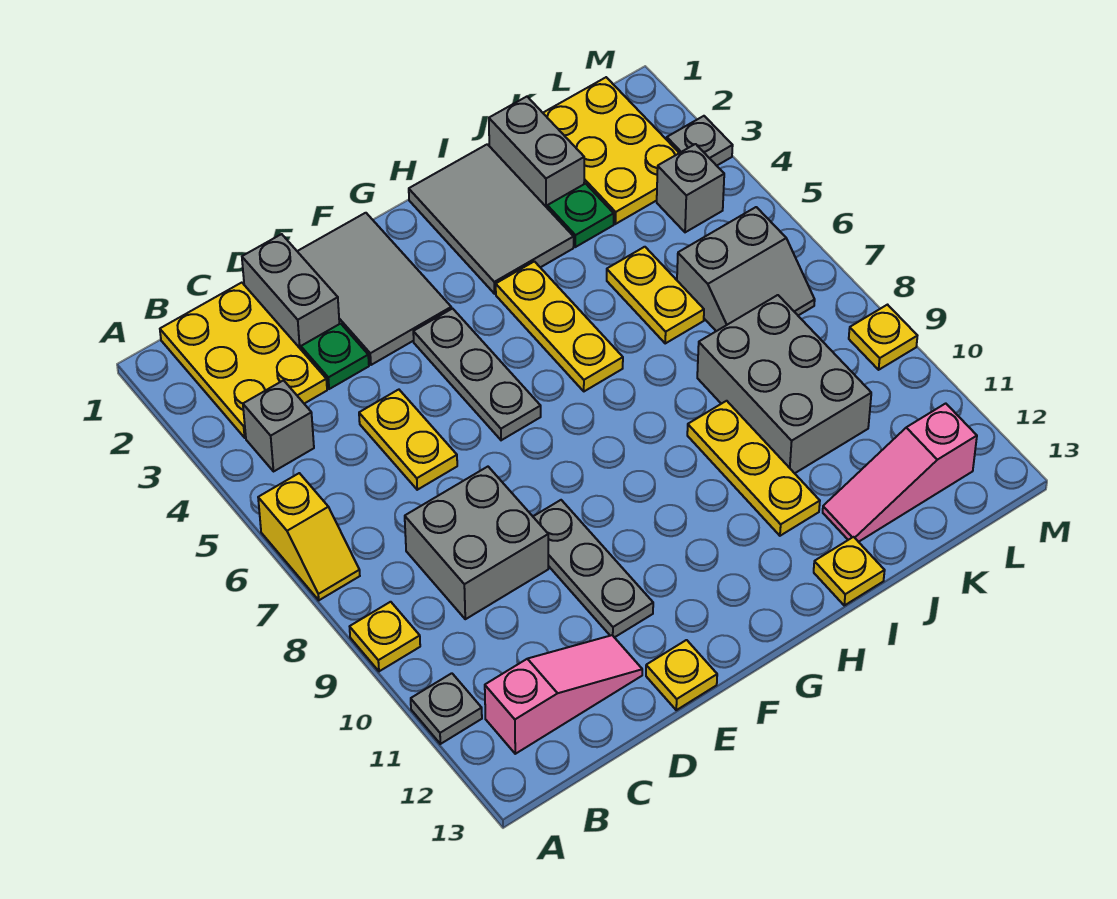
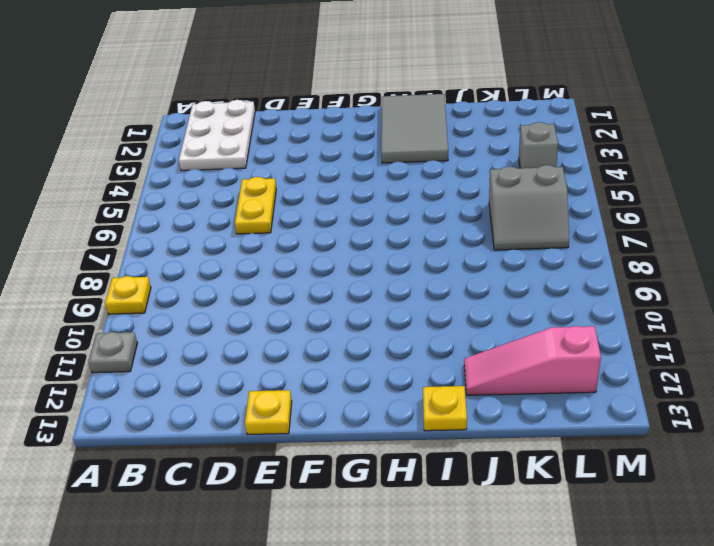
white plate B1:C3 level 1 -> yellow plate B1:C3 level 1
none -> yellow slope A6:A7 level 1 top 6
none -> grey brick B4 level 1
none -> pink slope B12:D12 level 1 top B

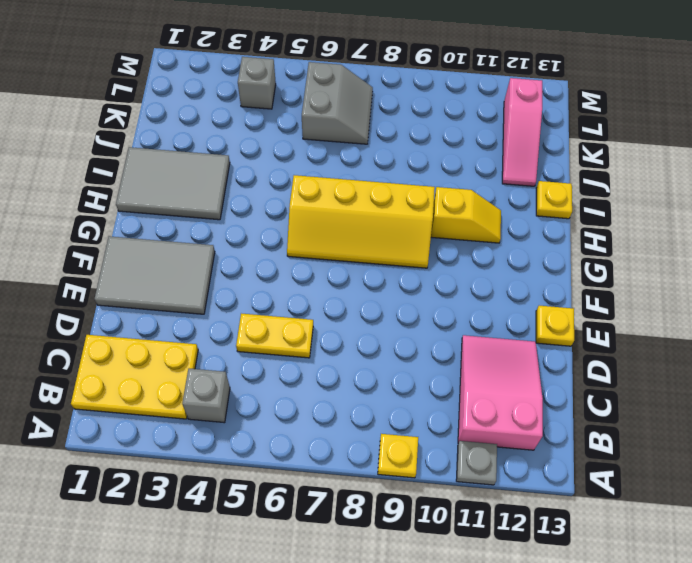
pink slope B11:D12 level 1 top B -> pink slope B12:D12 level 1 top B
yellow slope G6:H9 level 1 top H -> yellow plate H4:H6 level 1
yellow slope H10:H11 level 1 top 10 -> yellow slope A6:A7 level 1 top 6
none -> grey brick C8:D9 level 1
none -> grey brick D1:D2 level 1
none -> green plate D3 level 1

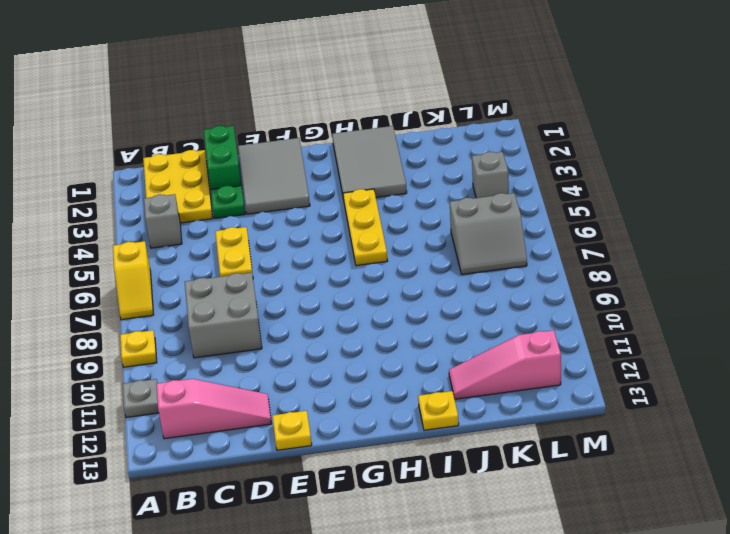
green brick D1:D2 level 1 -> grey brick D1:D2 level 1
none -> grey plate E9:E11 level 1
none -> grey plate F4:F6 level 1
none -> yellow plate I9:I11 level 1

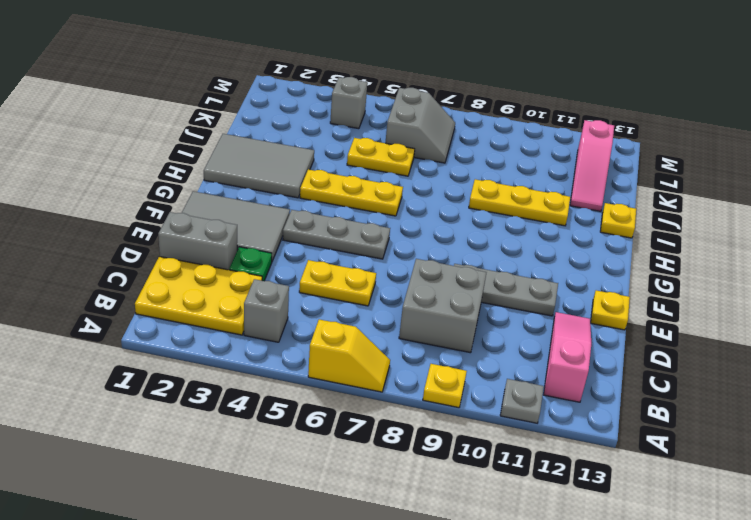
none -> grey brick J1:J2 level 1
none -> green plate J3 level 1
none -> grey brick J8:K10 level 1

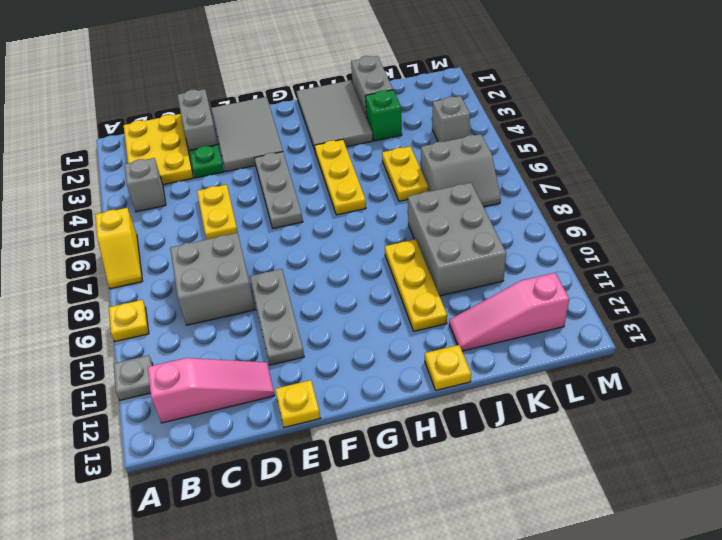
green brick J3 level 1 -> green plate J3 level 1
none -> yellow plate K1:L3 level 1
none -> grey plate M3 level 1
none -> yellow plate M9 level 1

